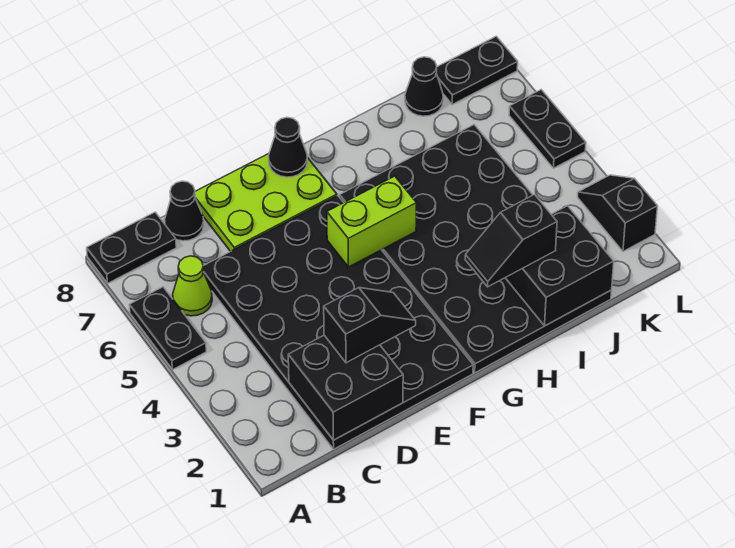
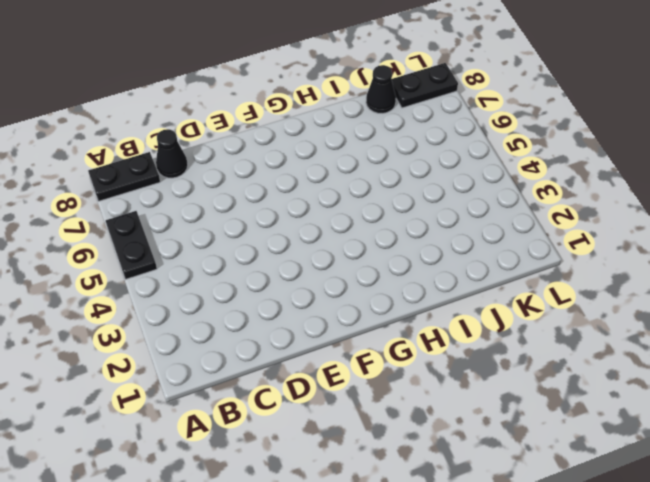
none -> lime cone B6 level 1
none -> black plate C1:F6 level 1
none -> lime plate D7:F8 level 1

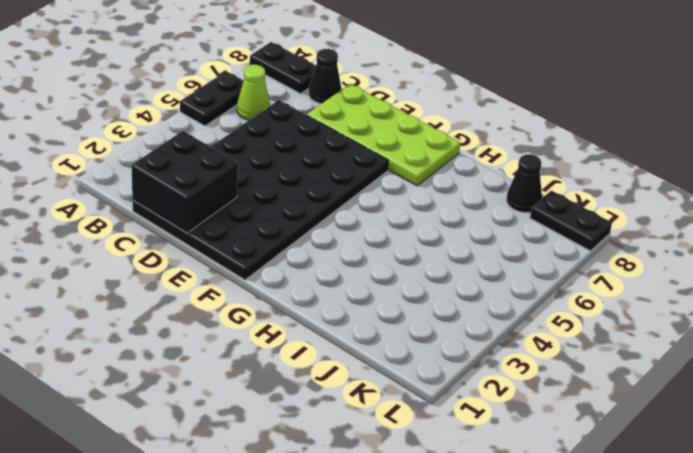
lime plate D7:G8 level 1 -> lime plate D7:F8 level 1
none -> black plate G1:J6 level 1
none -> black slope L2:L3 level 1 top 2
none -> black plate L5:L6 level 1

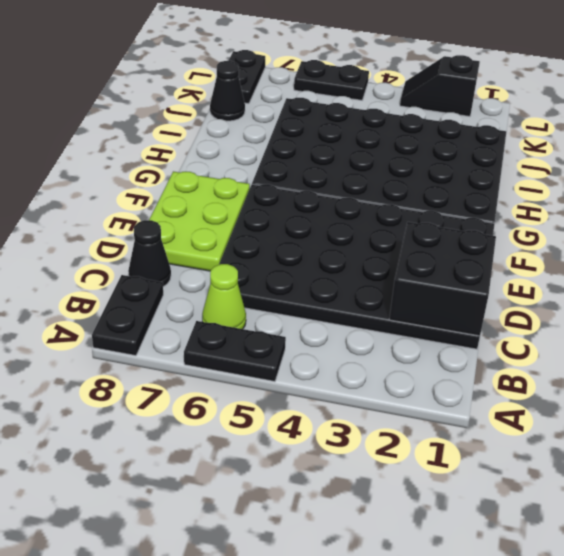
none -> lime brick F5:G5 level 2
none -> black cone F8 level 2
none -> black brick I1:J2 level 2

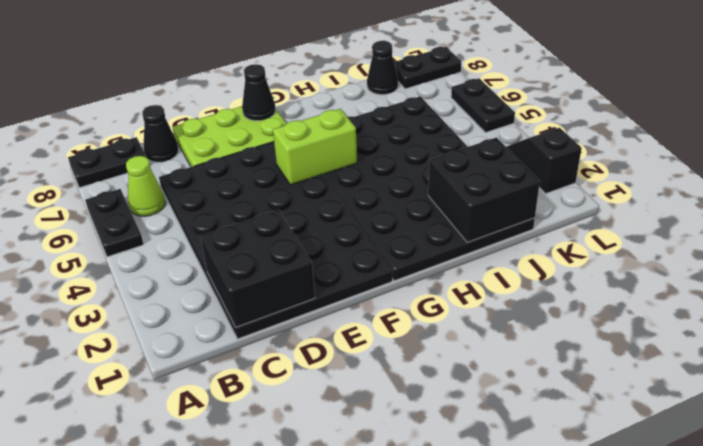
none -> black slope D2:E2 level 3 top D
none -> black slope H2:I2 level 3 top I

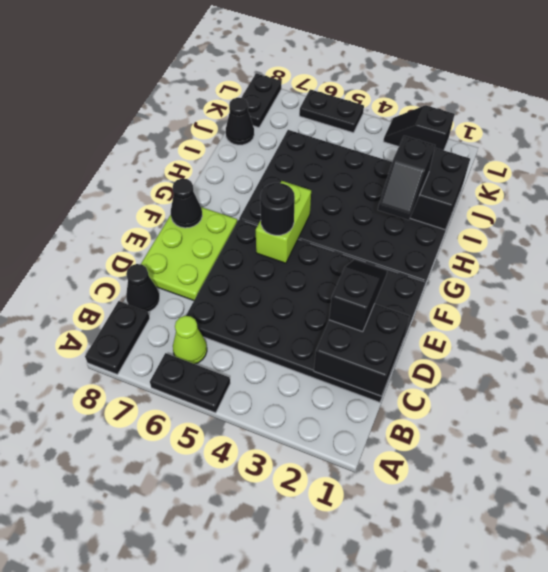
black round brick F5 level 3 -> none

